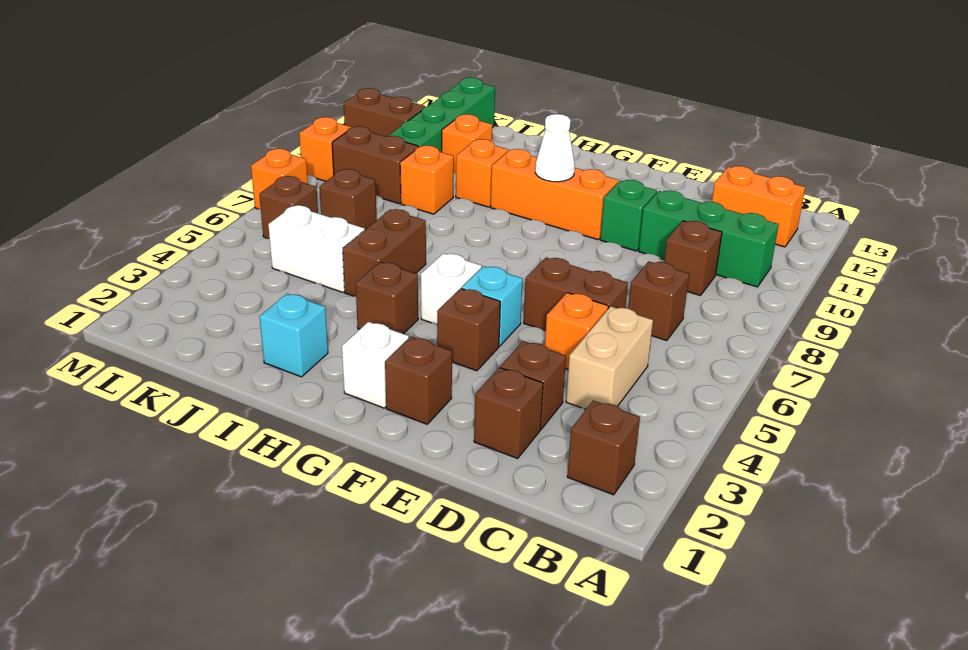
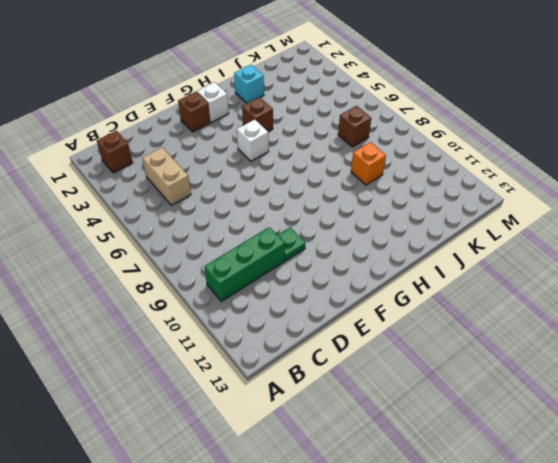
green plate E10 level 1 -> green brick E10 level 1
none -> orange brick B12:C12 level 1
none -> brown brick C7 level 1
none -> brown brick C9 level 1
none -> brown brick D2 level 1

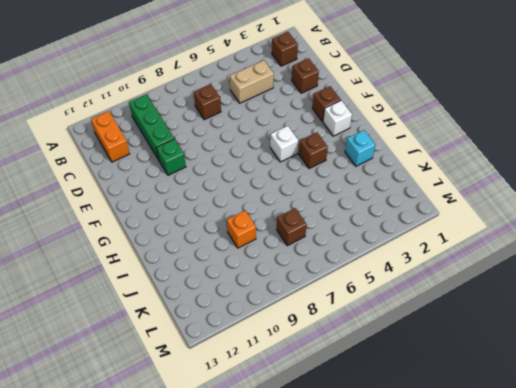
none -> brown brick C9 level 1
none -> brown brick D3 level 1
none -> orange brick D5 level 1
none -> brown brick D6:E6 level 1

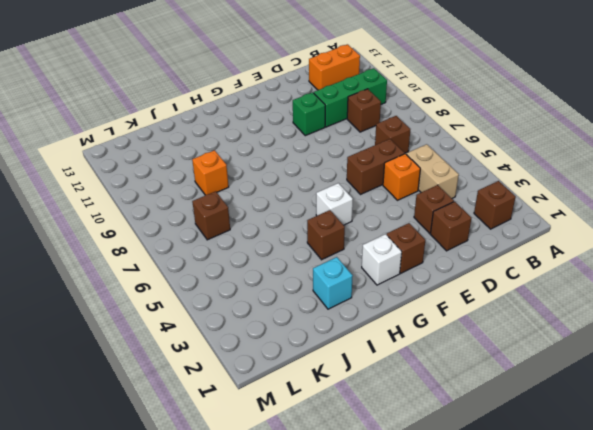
none -> brown brick F4 level 1
none -> cyan brick F5 level 1
none -> orange brick F10:H10 level 1
none -> brown brick I5:I6 level 1

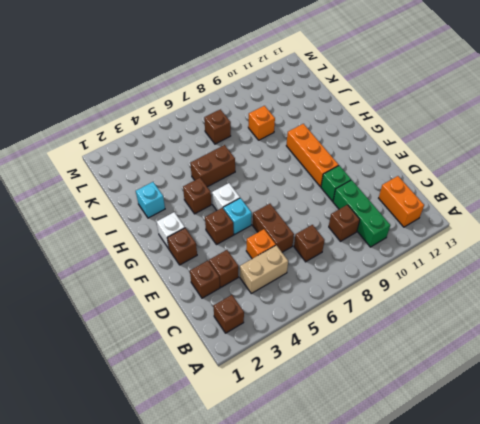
none -> orange brick I10 level 1
none -> white brick J5:K5 level 1
none -> orange brick J11 level 1
none -> brown brick K9:L9 level 1

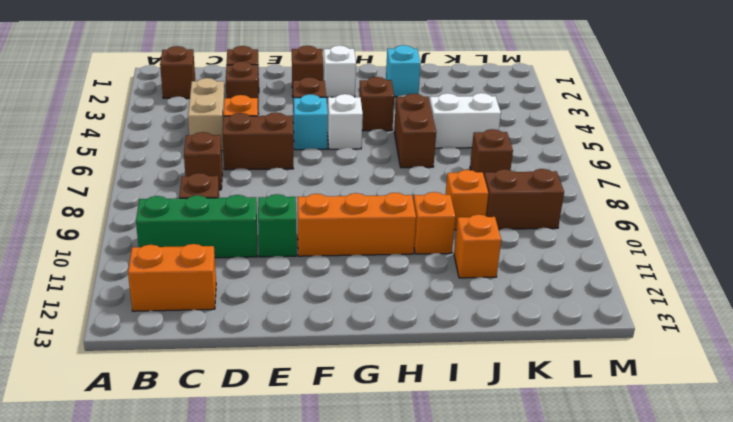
none -> green brick K10:K13 level 1
none -> brown brick L6 level 1
none -> brown brick L11:M11 level 1
none -> orange brick M7 level 1

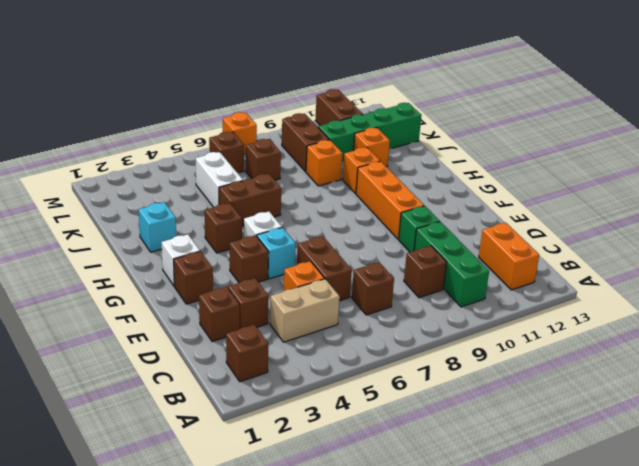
none -> orange brick M9 level 1
none -> white cone G10 level 2

